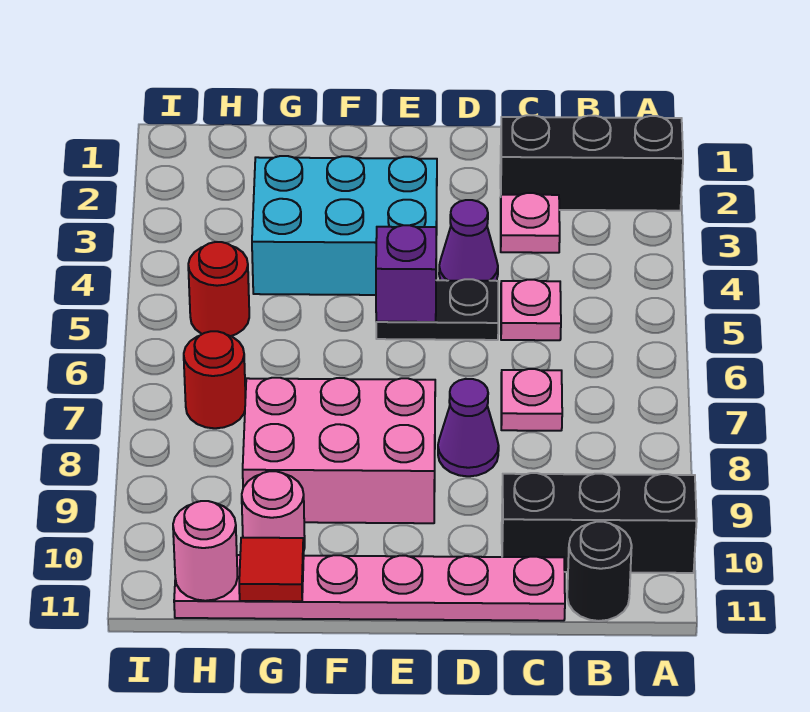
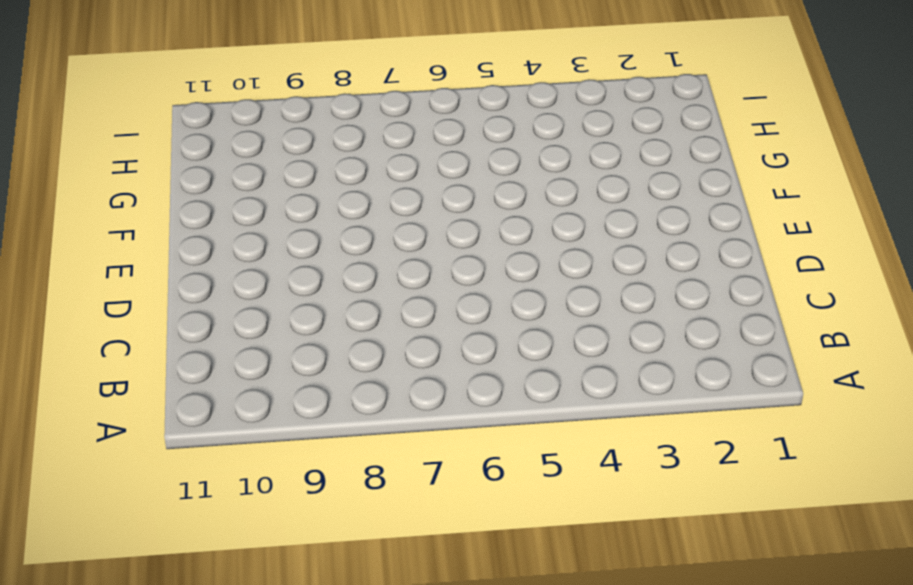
none -> black brick A2:C2 level 1
none -> black brick A10:C10 level 1
none -> black round brick B11 level 1

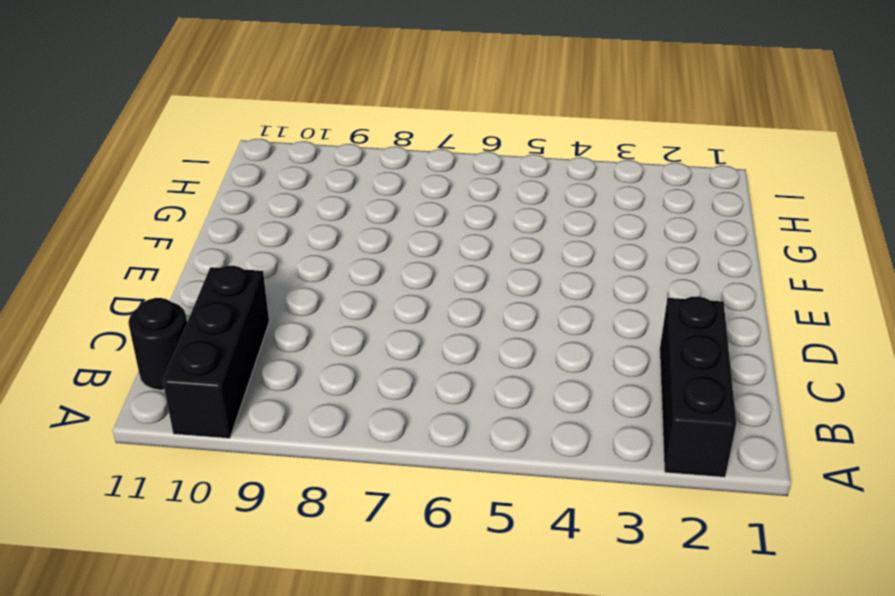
none -> pink plate C3 level 1
none -> pink plate C5 level 1
none -> pink plate C7 level 1

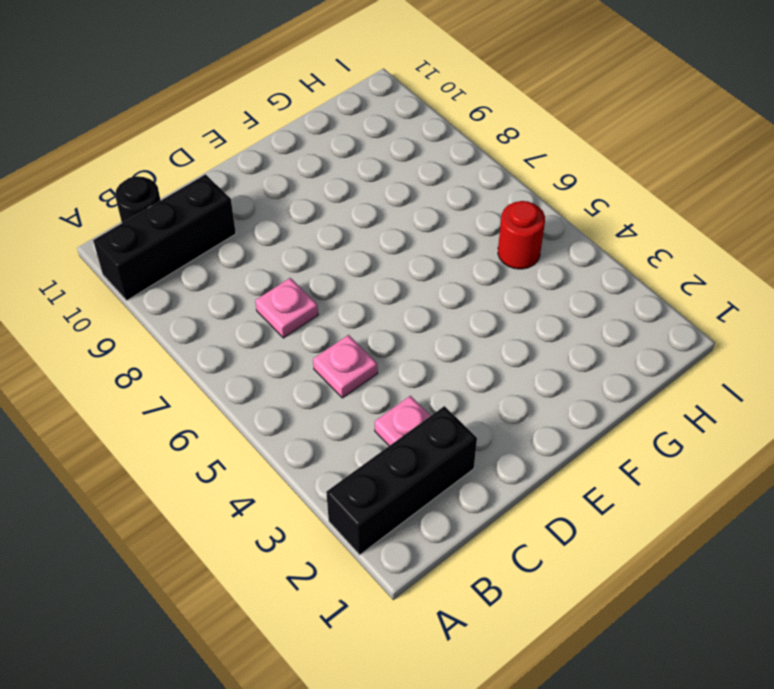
none -> pink plate C11:H11 level 1
none -> purple cone D4 level 1
none -> black plate D5:E5 level 1

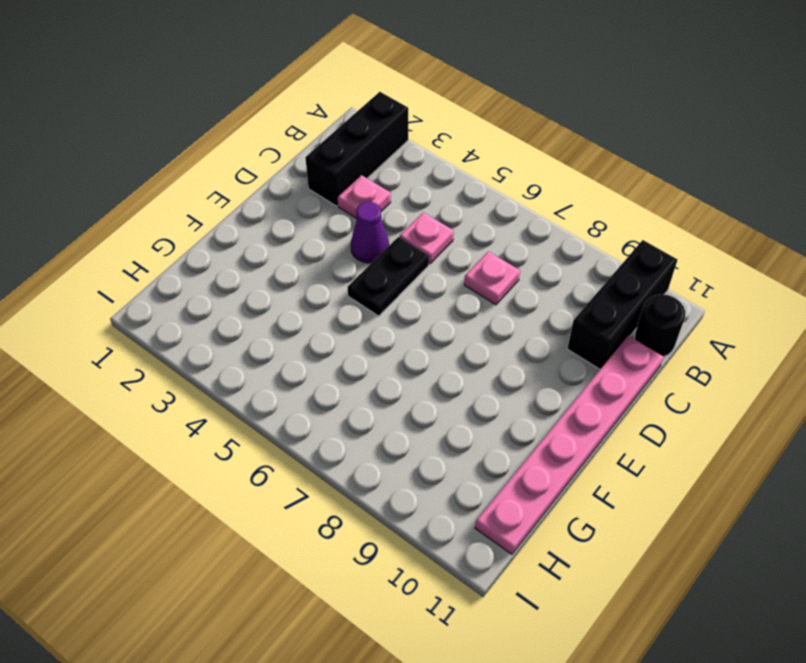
none -> purple cone D8 level 1
none -> cyan brick E3:G4 level 1
none -> pink brick E8:G9 level 1

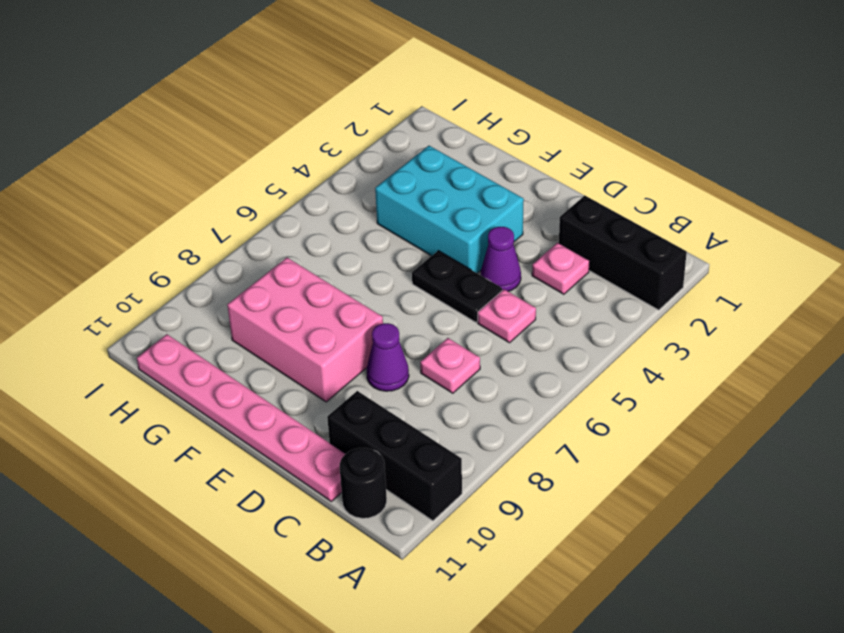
none -> pink round brick G10 level 1
none -> red round brick H5 level 1
none -> red round brick H7 level 1

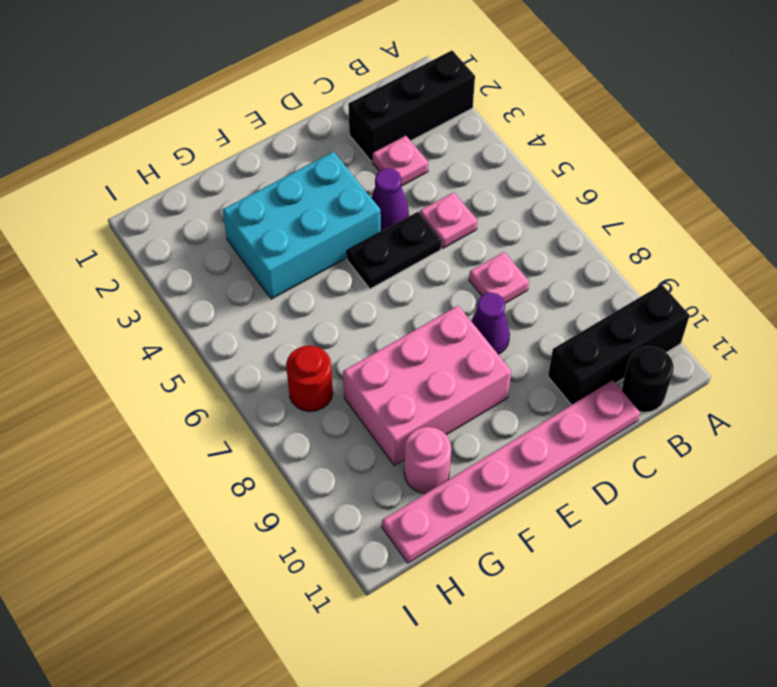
none -> red round brick H5 level 1
none -> purple brick E5 level 2
none -> red tile G11 level 2

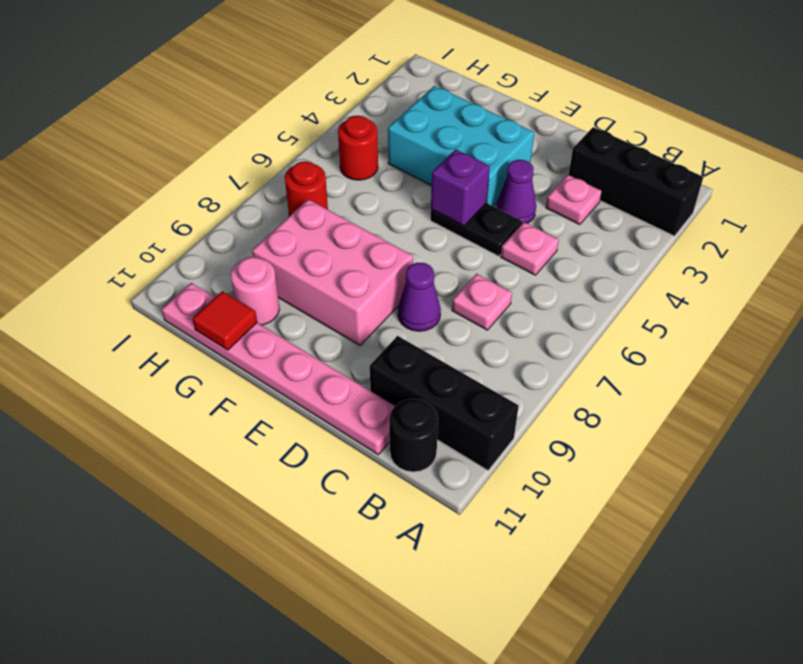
none -> pink round brick H11 level 2

